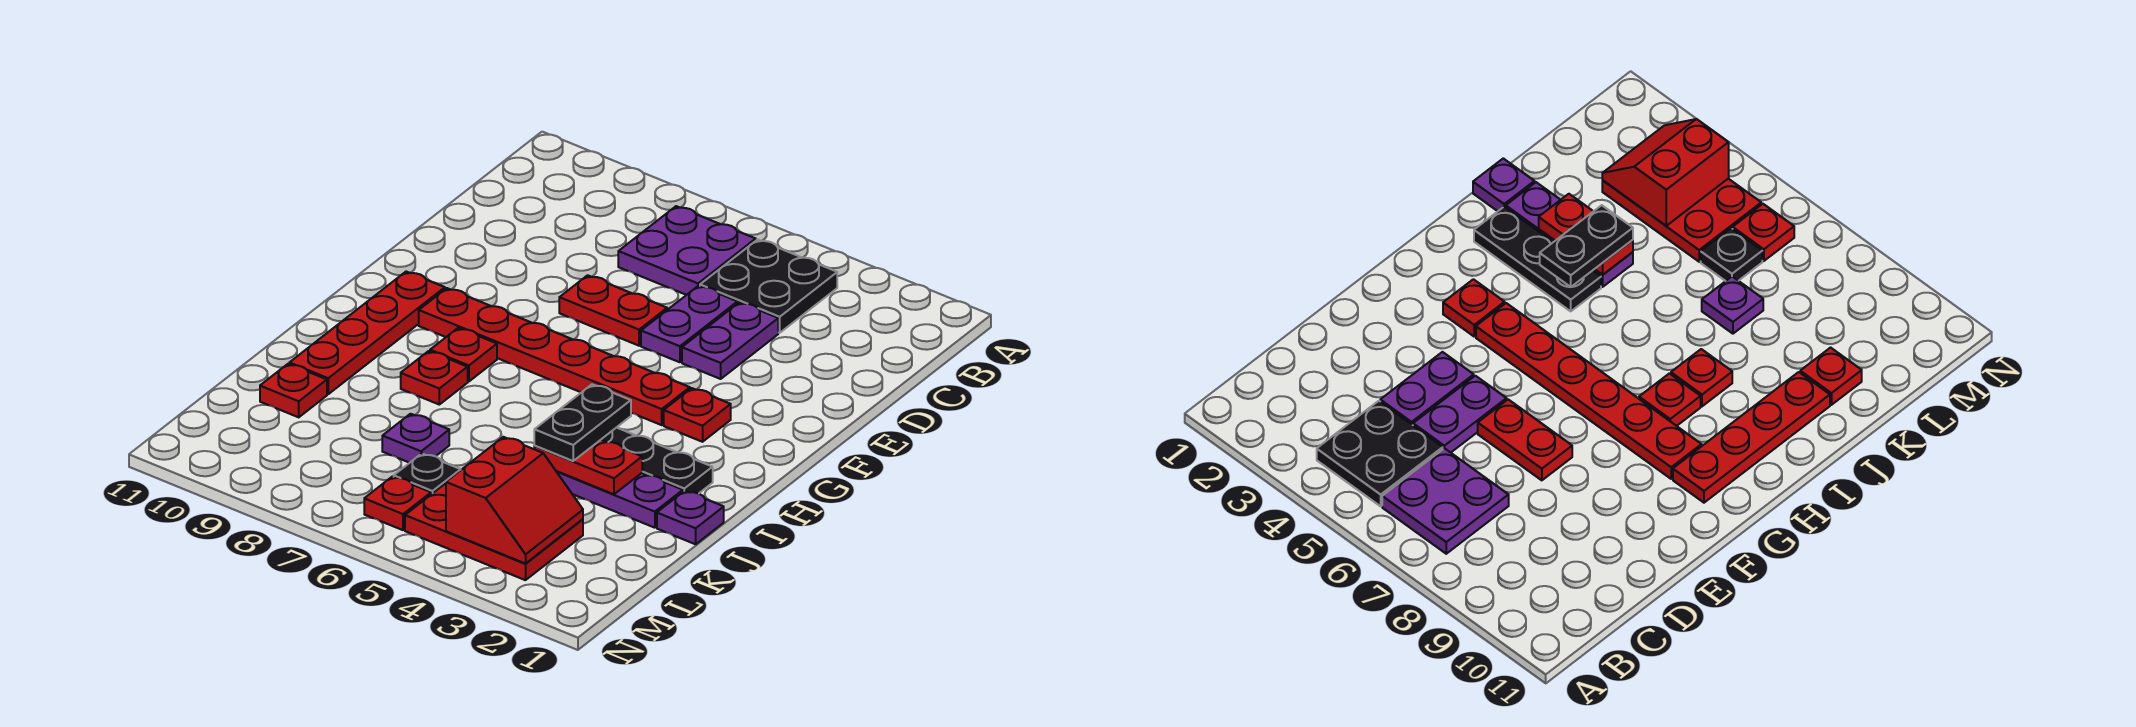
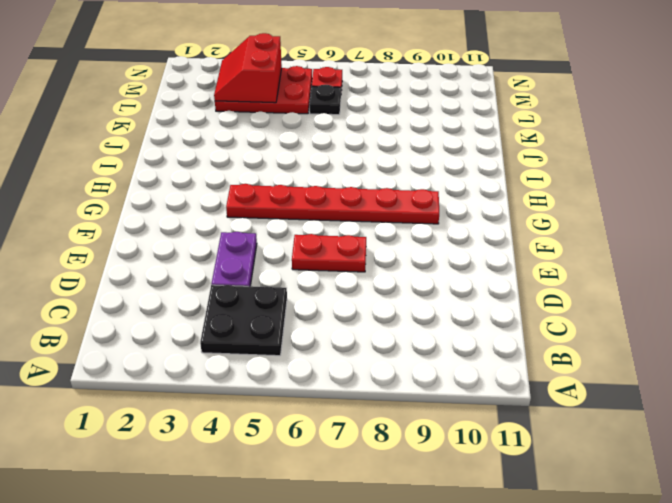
none -> purple plate B6:C7 level 1
none -> purple plate D5:E5 level 1
none -> red plate G3 level 1

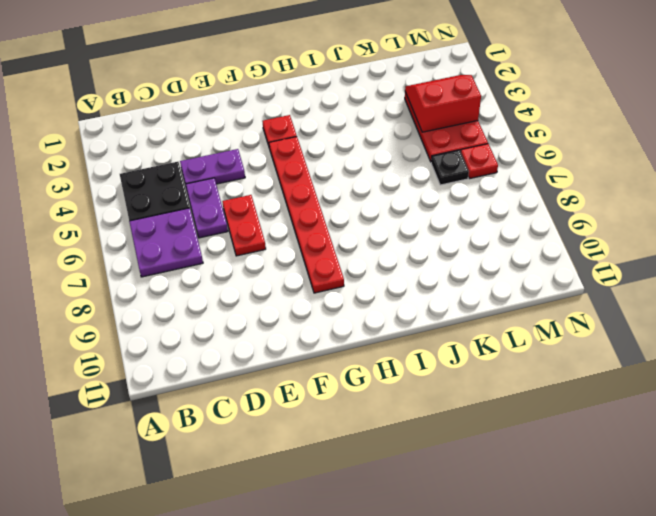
purple plate D5:D6 level 1 -> purple plate D5:E5 level 1
none -> red plate G10:J10 level 1
none -> red plate H8 level 1
none -> black plate I2:I4 level 1

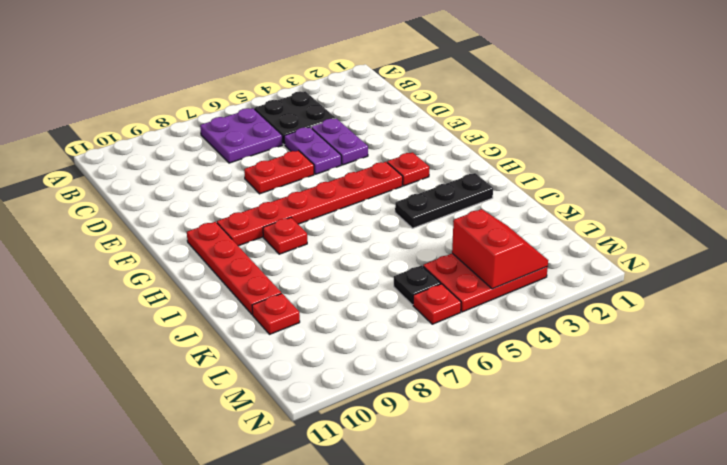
none -> red plate I8 level 1
none -> purple plate J1 level 1
none -> purple plate J2:J4 level 1

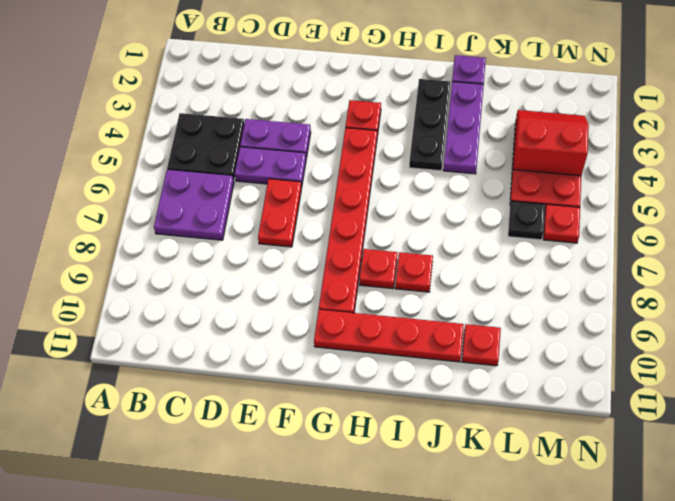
none -> purple plate K7 level 1
none -> red plate J3:J4 level 2
none -> black plate I4:J4 level 3

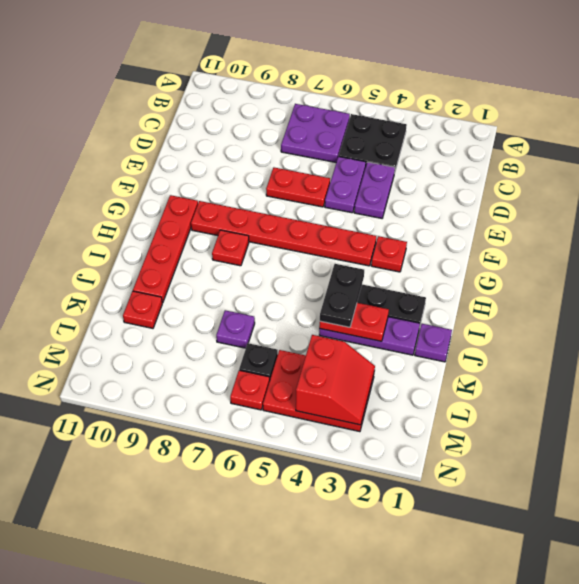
none -> red plate I8 level 1

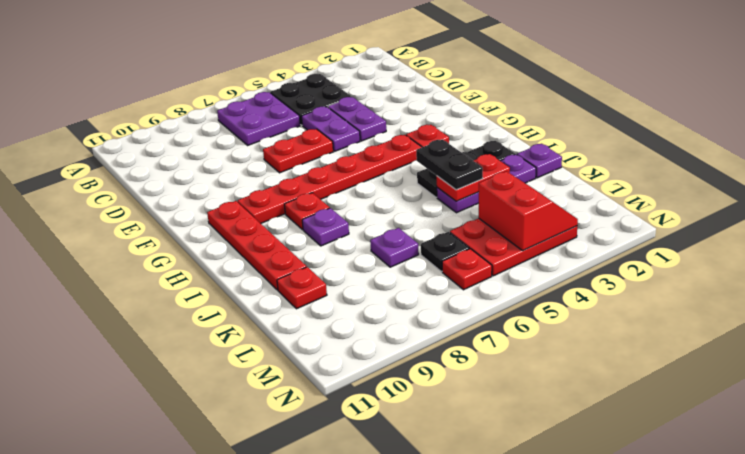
purple plate I8 level 1 -> red plate I8 level 1

